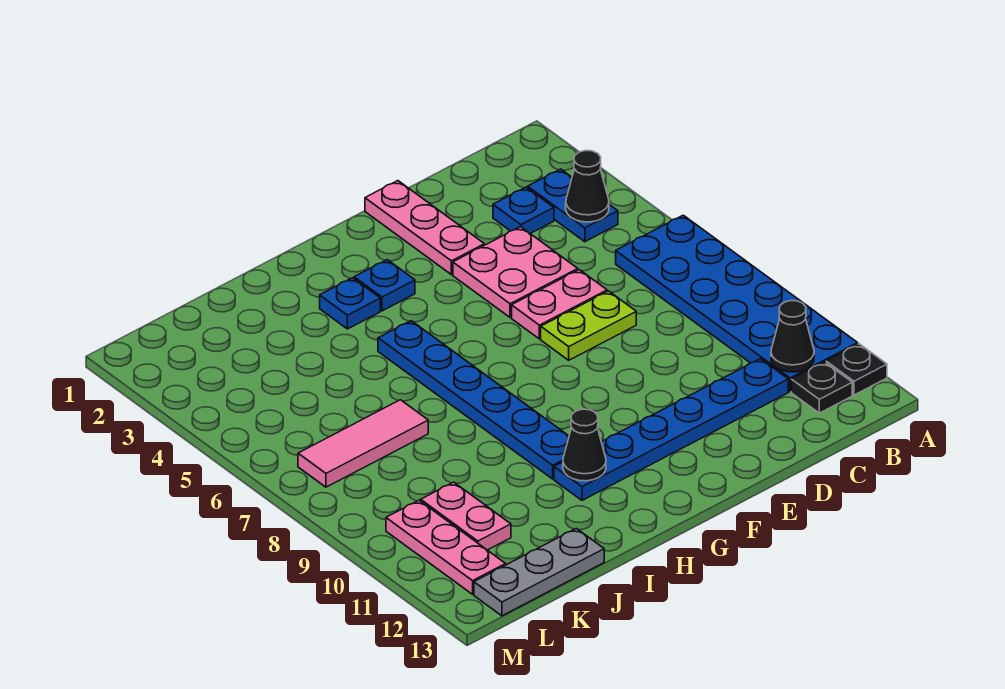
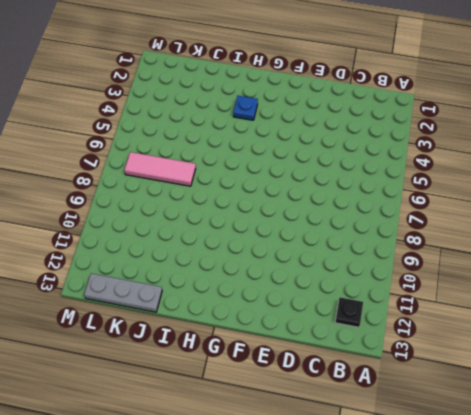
none -> blue plate A6:B11 level 1
none -> black plate A12 level 1
none -> blue plate B3:B4 level 1

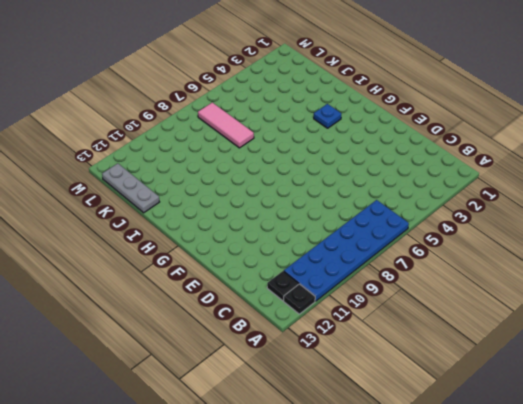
none -> blue plate B3:B4 level 1
none -> blue plate C3 level 1
none -> blue plate C11:H11 level 1

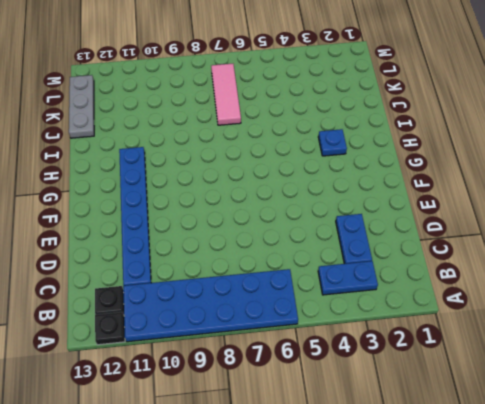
blue plate C3:D3 level 1 -> blue plate C3 level 1
none -> pink plate D4:E5 level 1
none -> pink plate D6:E6 level 1
none -> lime plate D7:E7 level 1

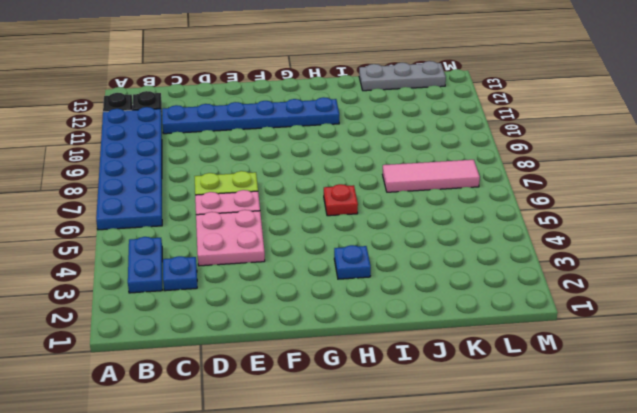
red plate H6 level 1 -> blue plate H5:H10 level 1
none -> pink plate E1:E3 level 1
none -> blue plate G3 level 1
none -> pink plate K10:K11 level 1

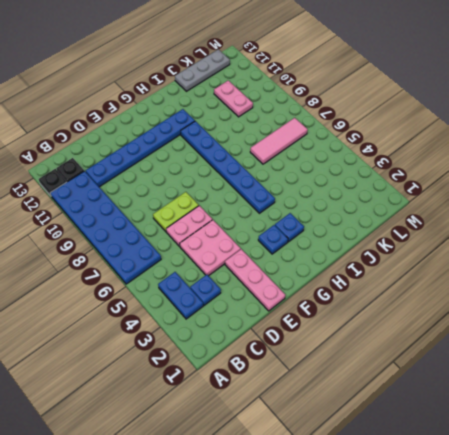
none -> pink plate L10:L12 level 1
none -> black cone B4 level 2
none -> black cone B11 level 2

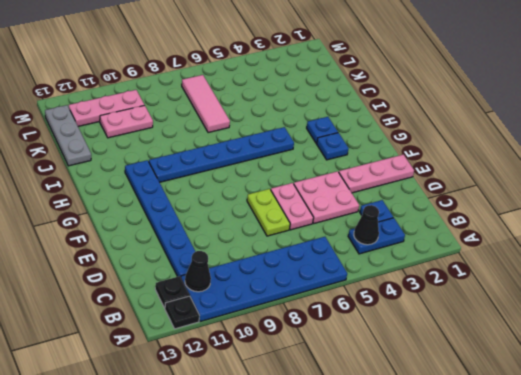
none -> black cone H11 level 2

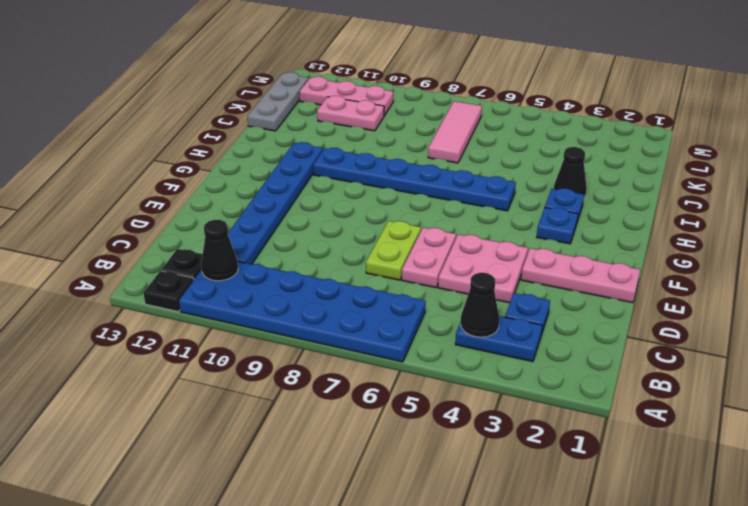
black cone I3 level 1 -> black cone H11 level 2

